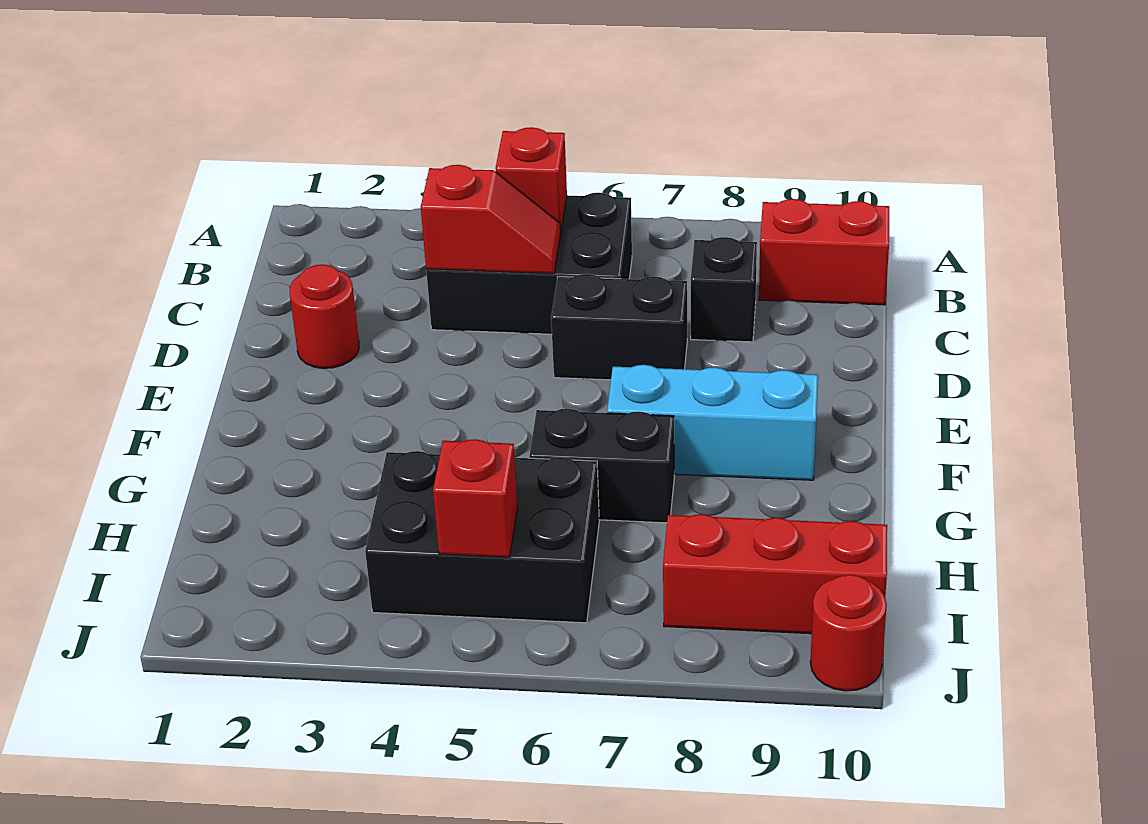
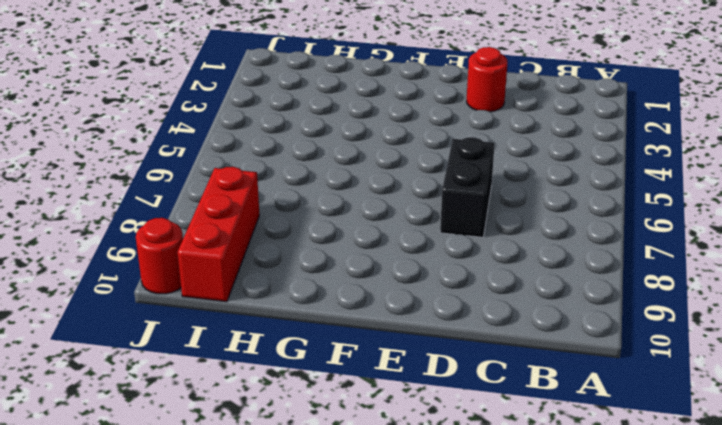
none -> black brick B4:C6 level 1
none -> red brick B9:B10 level 1
none -> black brick C8 level 1

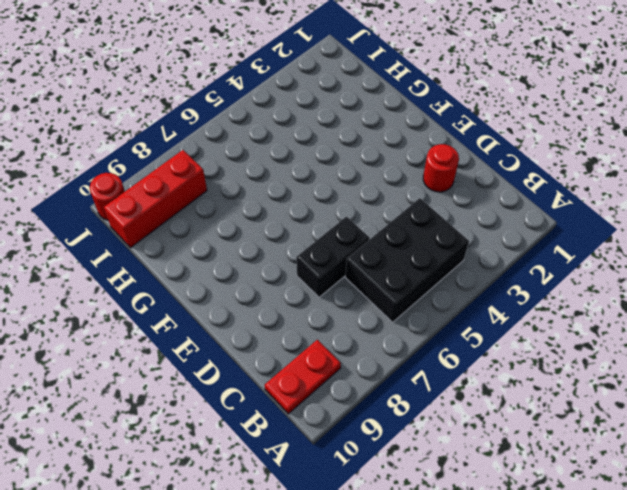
red plate B9:B10 level 1 -> red brick B9:B10 level 1
none -> black brick C8 level 1
none -> cyan brick F7:F9 level 1
none -> black brick G6:G7 level 1

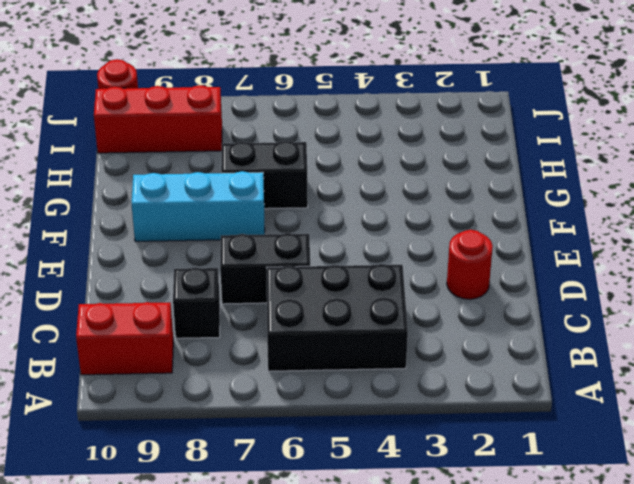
none -> black brick H4:I6 level 1
none -> red brick B5 level 2
none -> red slope C4:C5 level 2 top 4

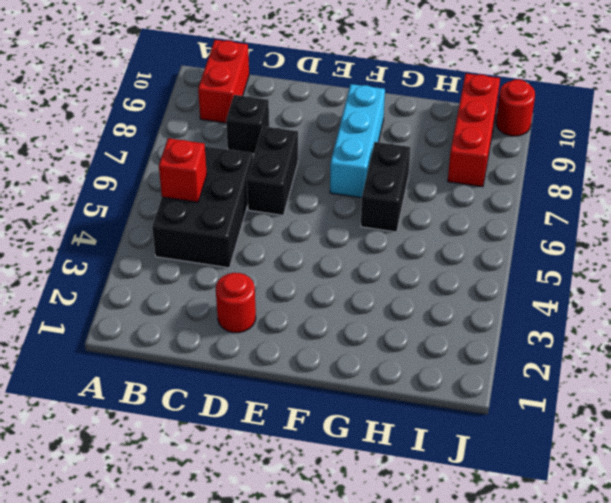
none -> black brick H4:I6 level 1
none -> red slope C4:C5 level 2 top 4
none -> red brick I5 level 2

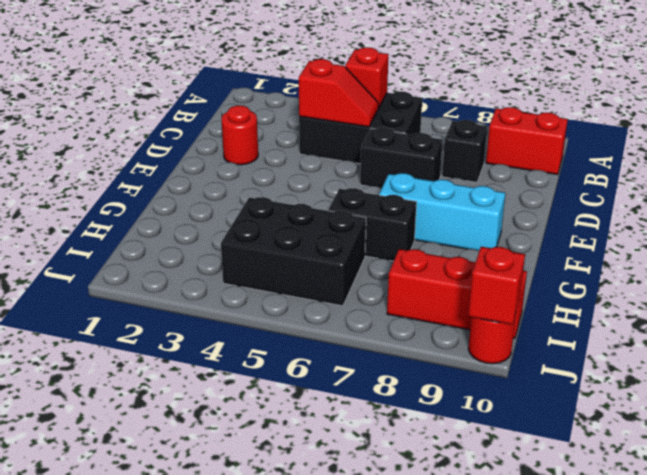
red brick J10 level 2 -> red brick I5 level 2

